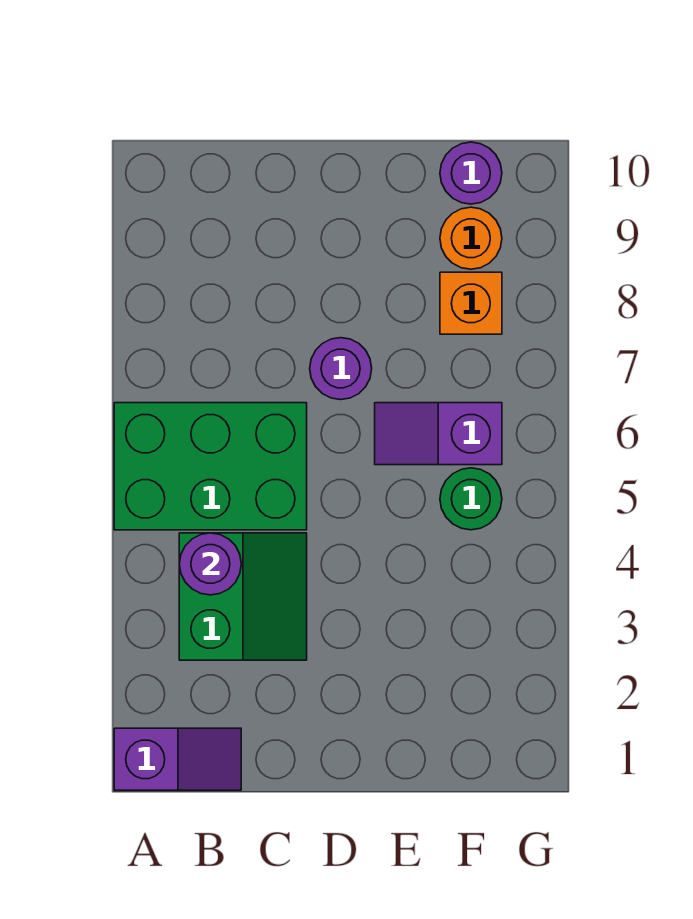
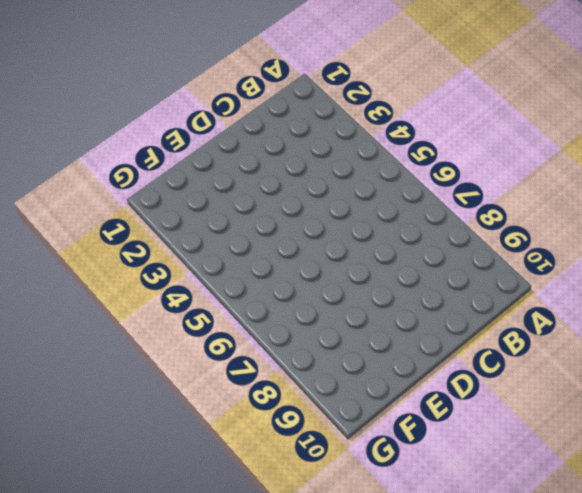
none -> purple slope A1:B1 level 1 top A
none -> green brick A5:C6 level 1

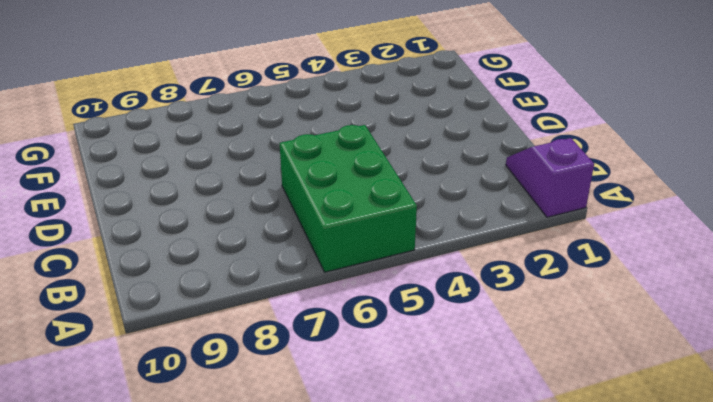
none -> green slope B3:C4 level 1 top B
none -> purple round brick D7 level 1

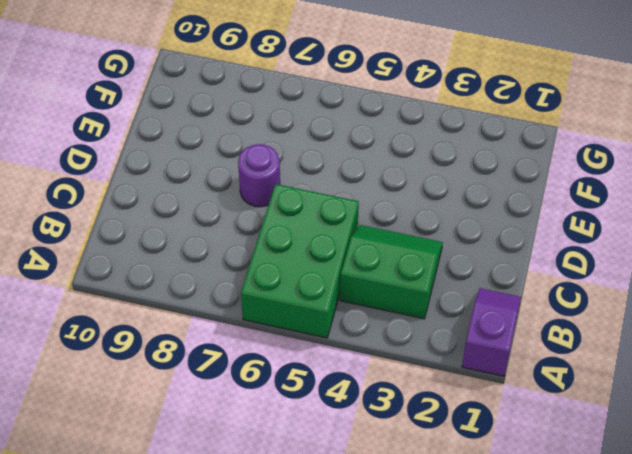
none -> purple slope E6:F6 level 1 top F
none -> green round brick F5 level 1

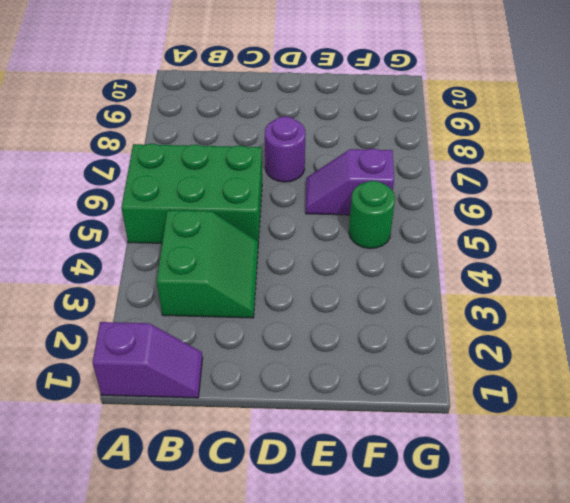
none -> orange brick F8 level 1
none -> orange round brick F9 level 1

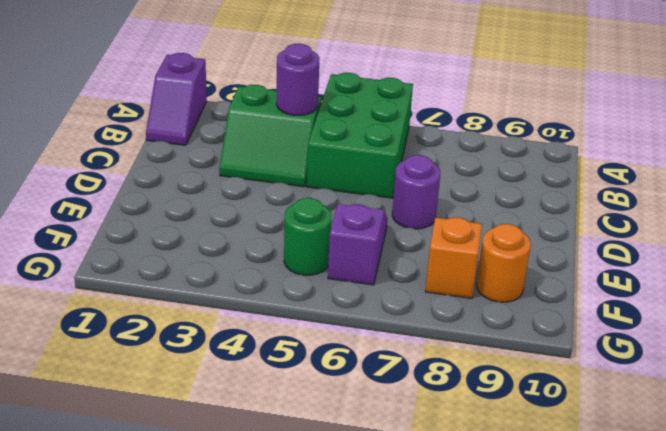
none -> purple round brick F10 level 1

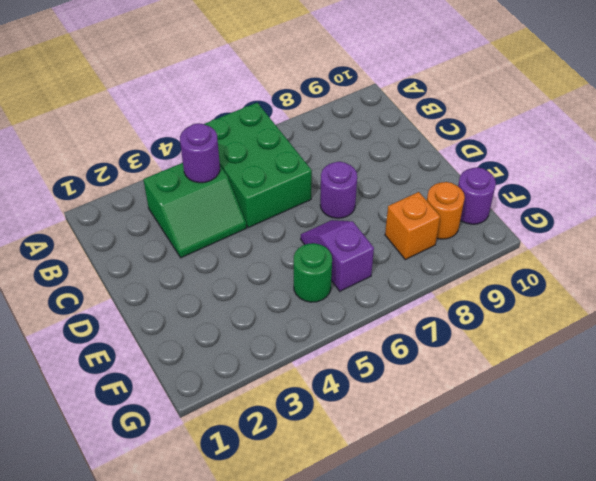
none -> purple slope A1:B1 level 1 top A

